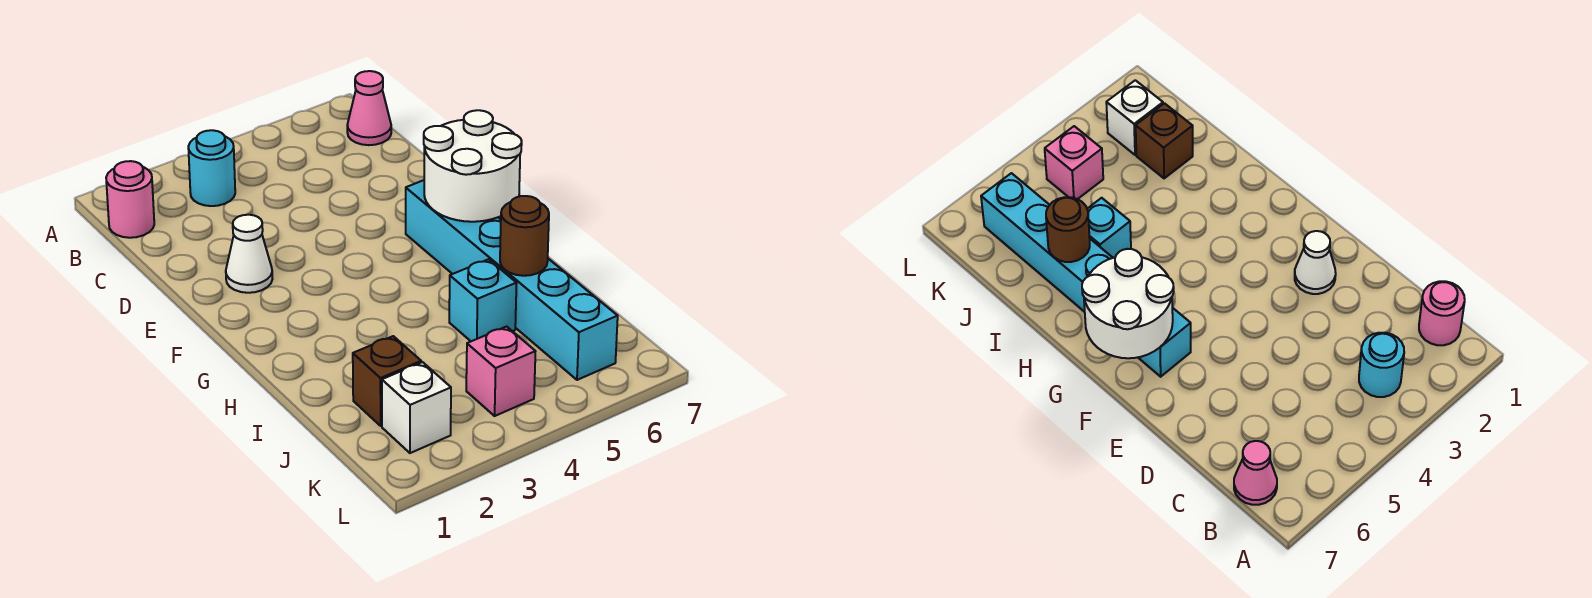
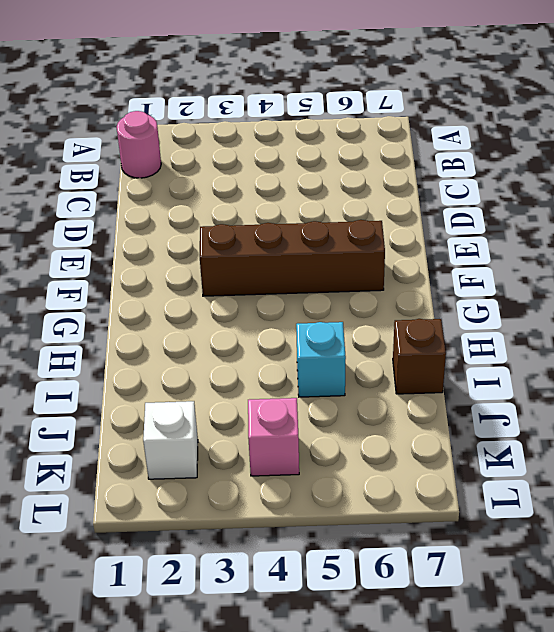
brown brick F3:F6 level 1 -> cyan brick F6:K6 level 1
brown brick I7 level 1 -> brown brick J2 level 1
none -> cyan round brick B3 level 1
none -> pink cone B7 level 1

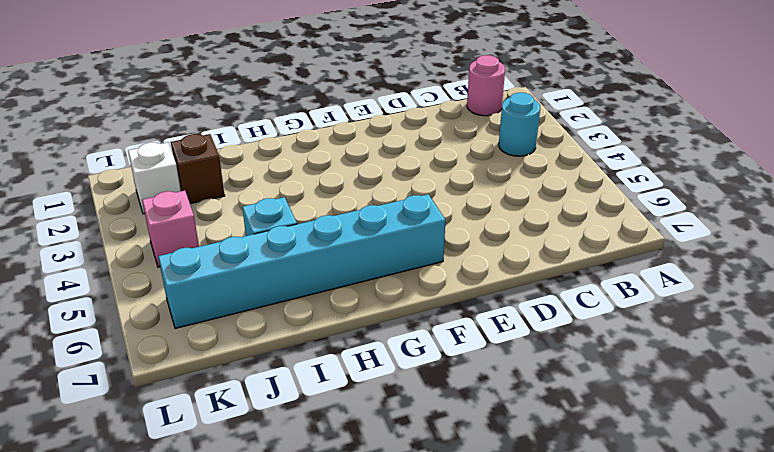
none -> pink cone B7 level 1
none -> white cone E2 level 1

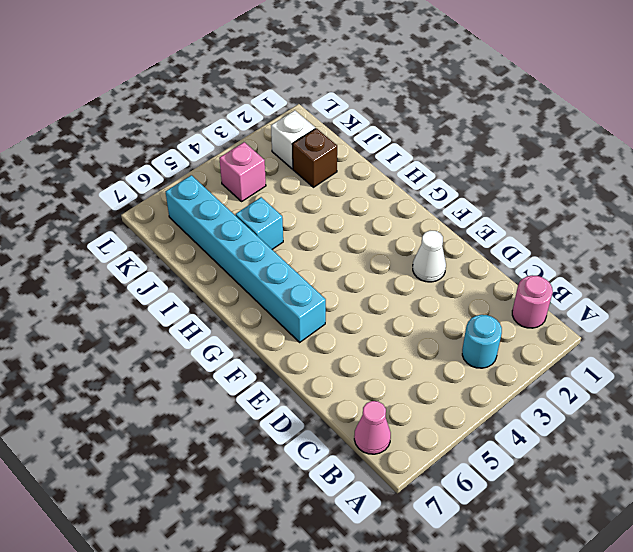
none -> white round brick F6:G7 level 2
none -> brown round brick I6 level 2

